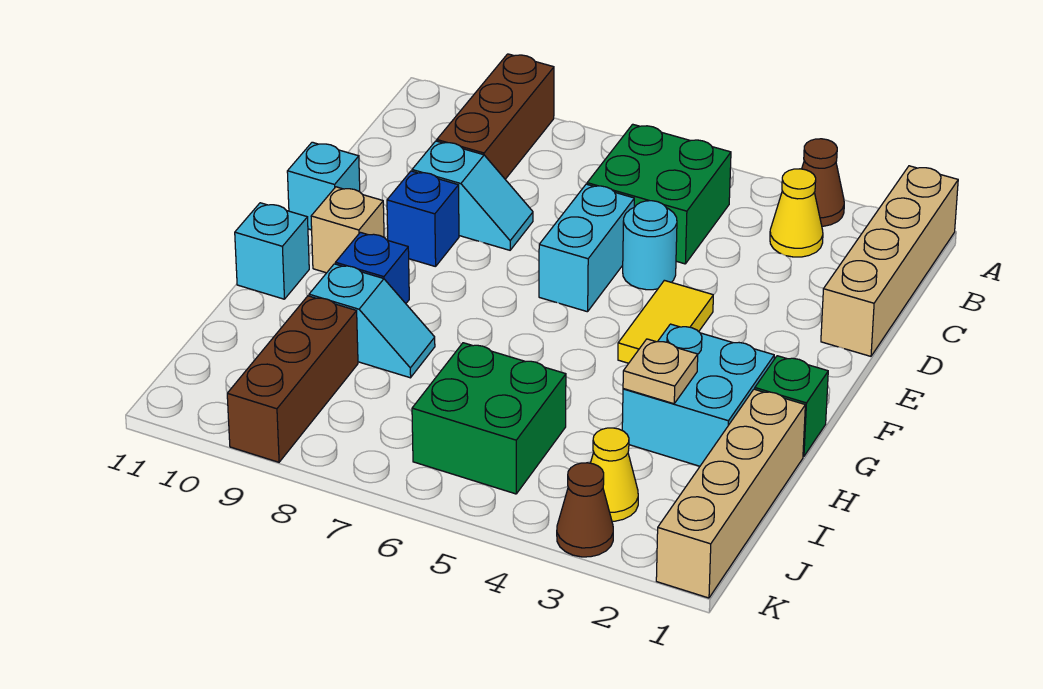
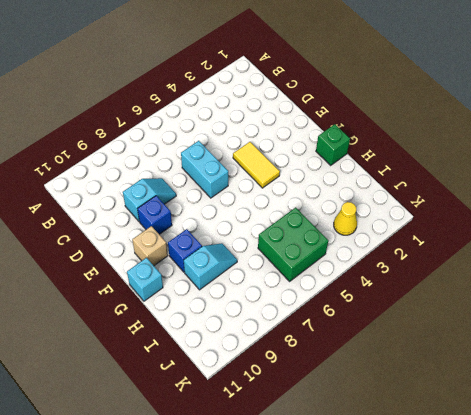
none -> tan brick A1:D1 level 1
none -> brown cone A3 level 1
none -> brown brick A9:C9 level 1

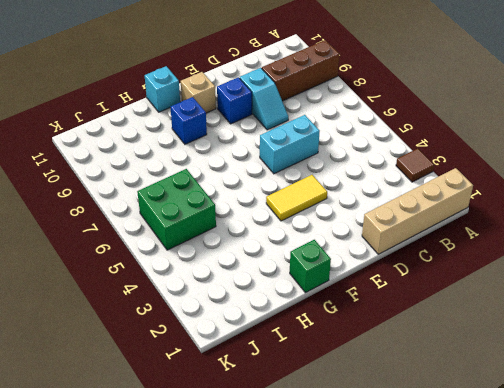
brown tile A3 level 1 -> brown cone A3 level 1
none -> yellow cone B3 level 1
none -> green brick B5:C6 level 1
none -> cyan round brick D5 level 1

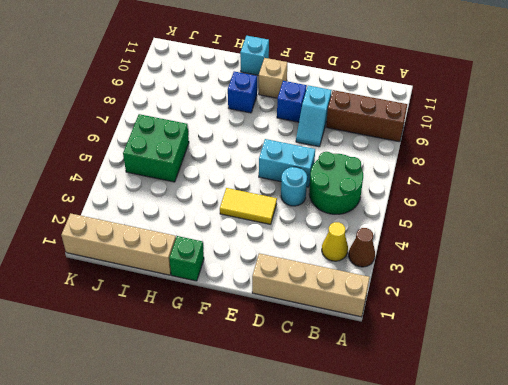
green round brick B5:C6 level 1 -> green brick B5:C6 level 1
none -> cyan brick E11 level 1
none -> cyan brick G2:H3 level 1
none -> cyan slope H8:H9 level 1 top 9

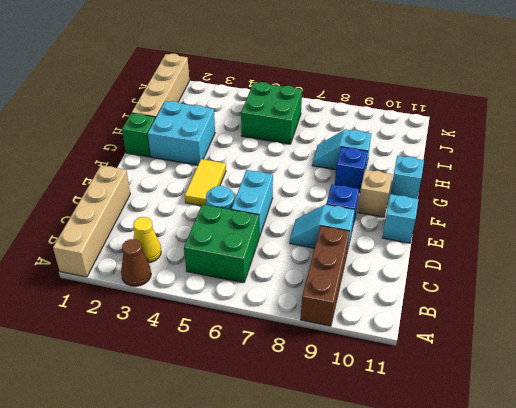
none -> brown brick I9:K9 level 1
none -> yellow cone J3 level 1
none -> brown cone K3 level 1

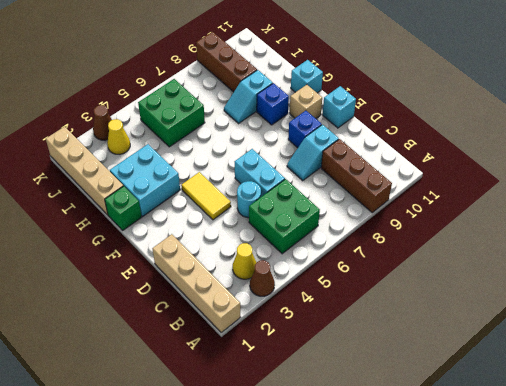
none -> tan plate H3 level 2

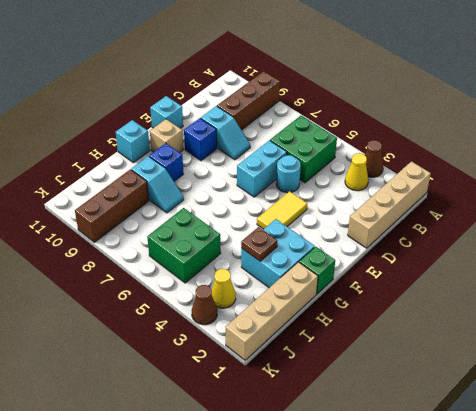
brown plate H3 level 2 -> tan plate H3 level 2

